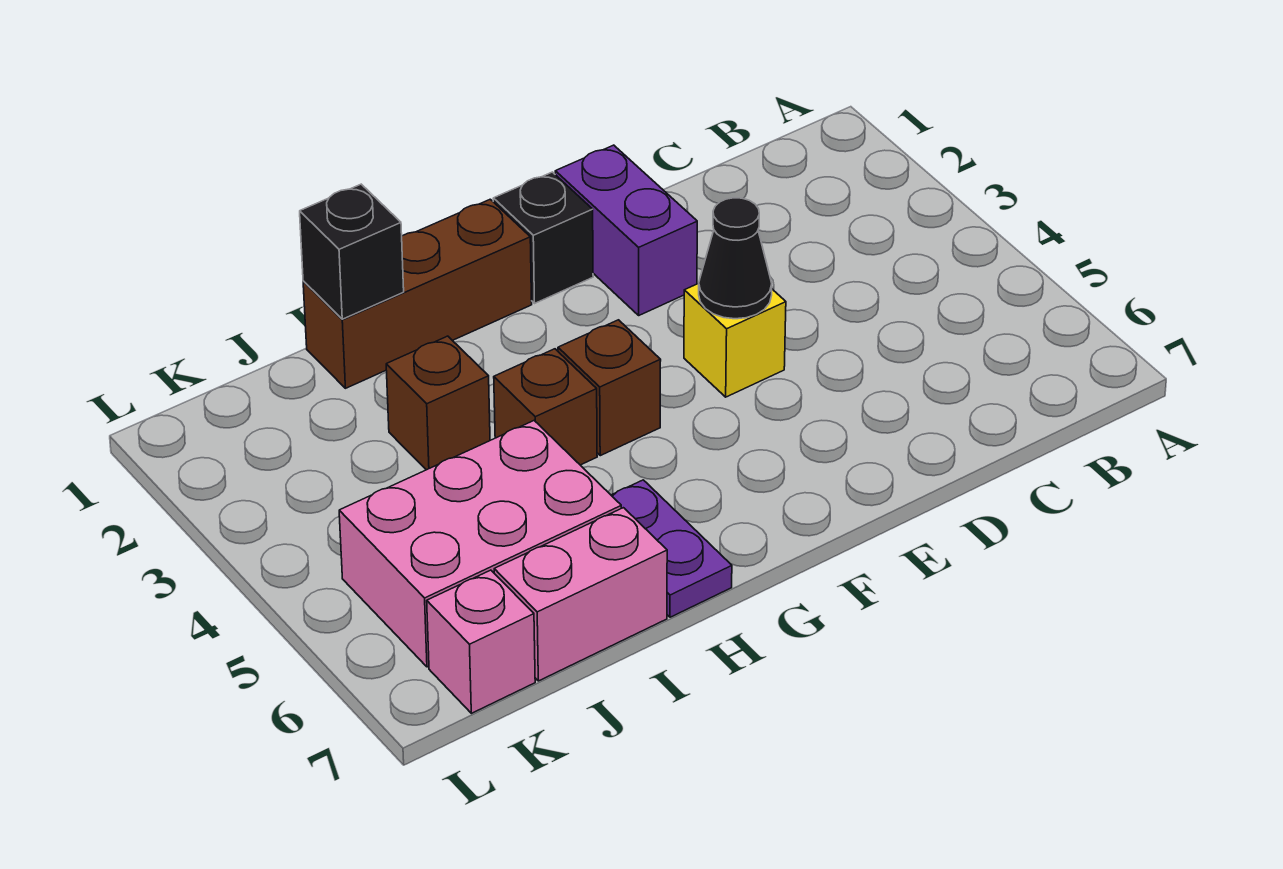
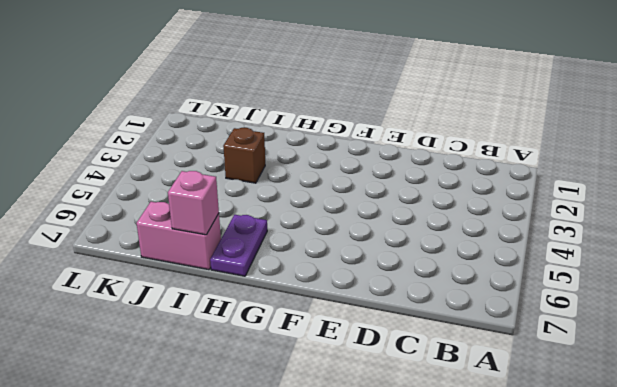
pink brick I7 level 2 -> pink brick K7 level 1
none -> purple brick E1:E2 level 1
none -> yellow brick E4 level 1
none -> black brick F1 level 1

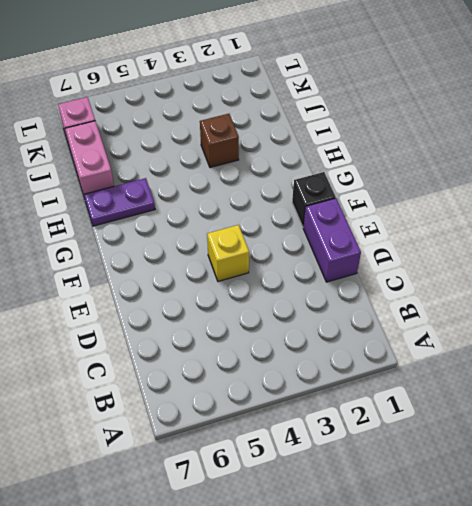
purple brick D1:E1 level 1 -> purple brick E1:E2 level 1
none -> brown brick G1:I1 level 1
none -> brown brick G4 level 1
none -> brown brick H4 level 1

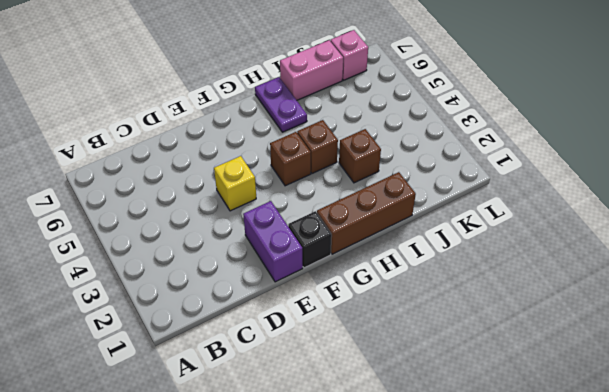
none -> pink brick I5:K6 level 1
none -> black cone E4 level 2
none -> black brick I1 level 2

